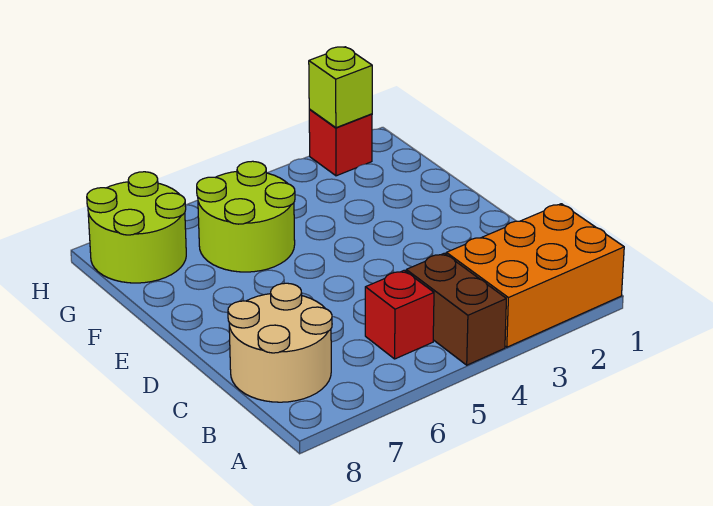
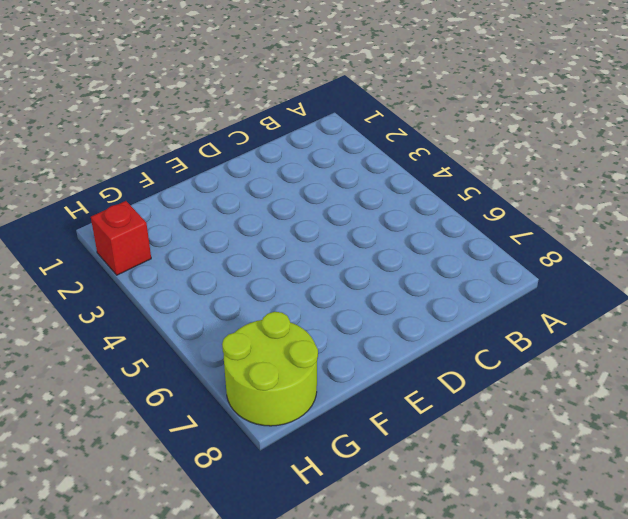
none -> orange brick A1:B3 level 1
none -> brown brick A4:B4 level 1

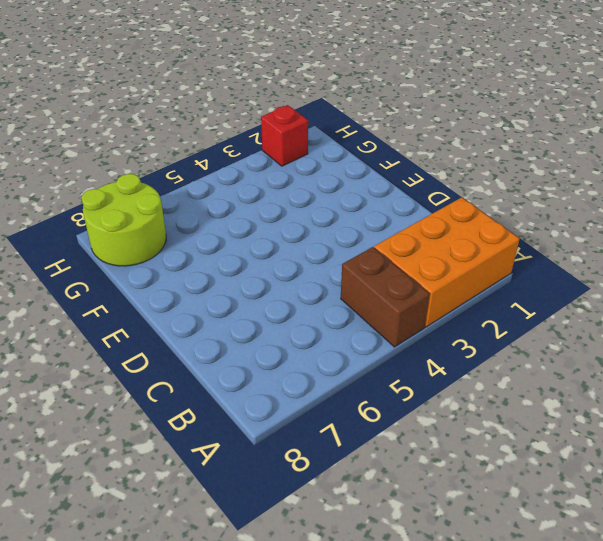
none -> red brick B5 level 1
none -> tan round brick B7:C8 level 1

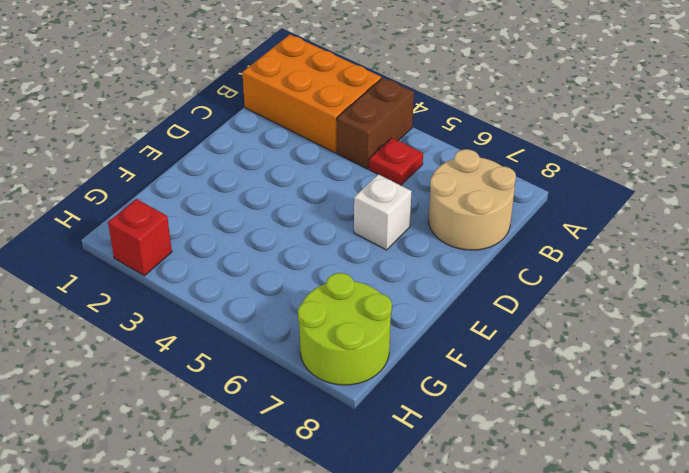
red plate B5 level 1 -> red brick B5 level 1
white brick D6 level 1 -> none
none -> lime round brick F5:G6 level 1
none -> lime brick H2 level 2

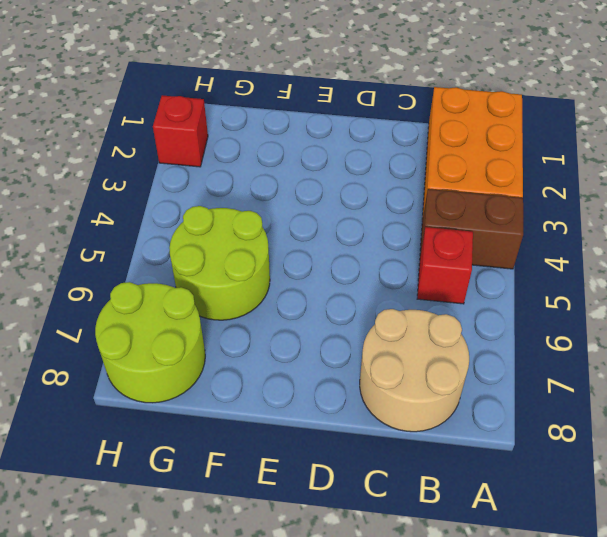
none -> lime brick H2 level 2

